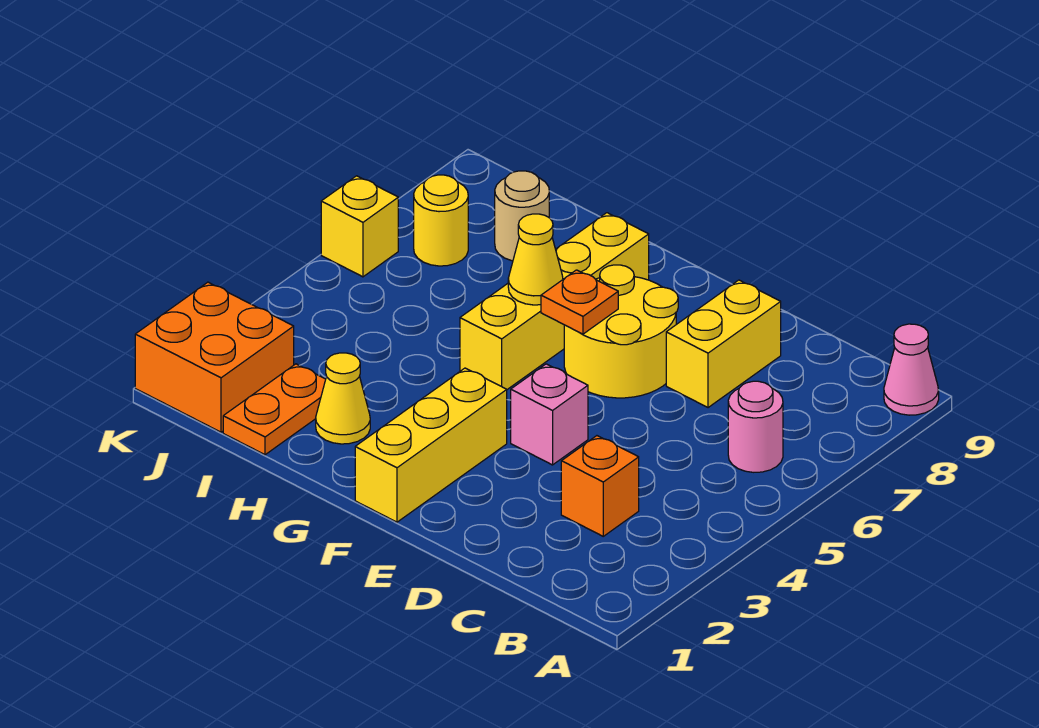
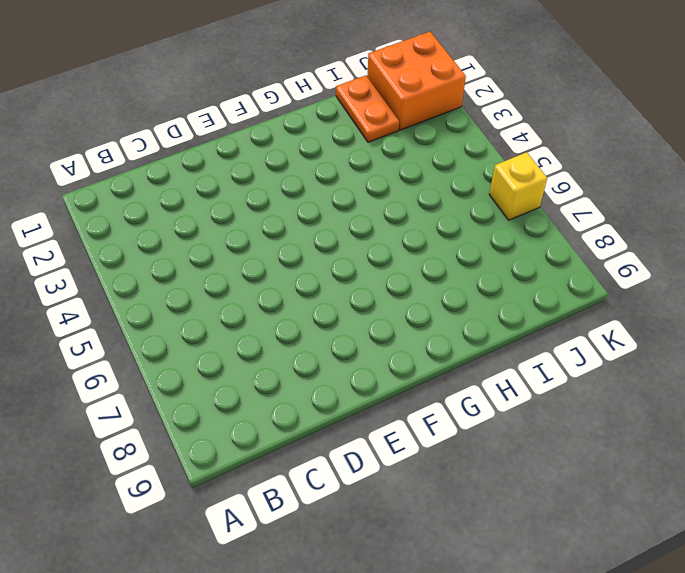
none -> pink cone A9 level 1
none -> pink round brick B6 level 1
none -> orange brick C3 level 1

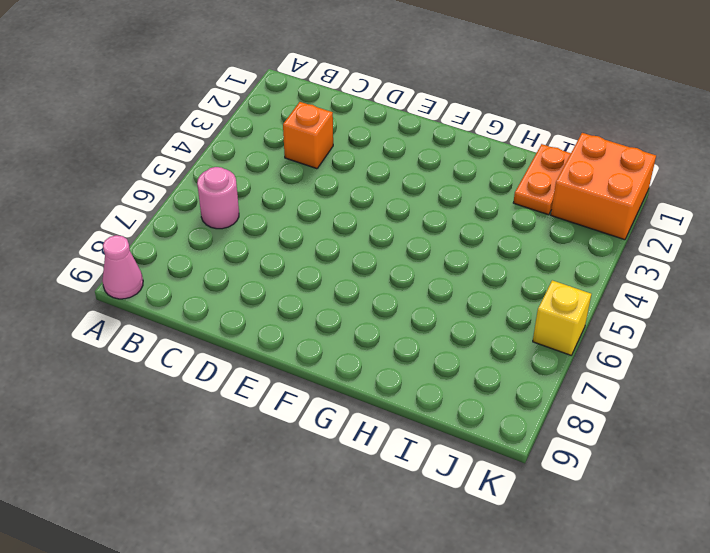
none -> yellow brick D7:D8 level 1
none -> pink brick E4 level 1
none -> yellow round brick E6:F7 level 1

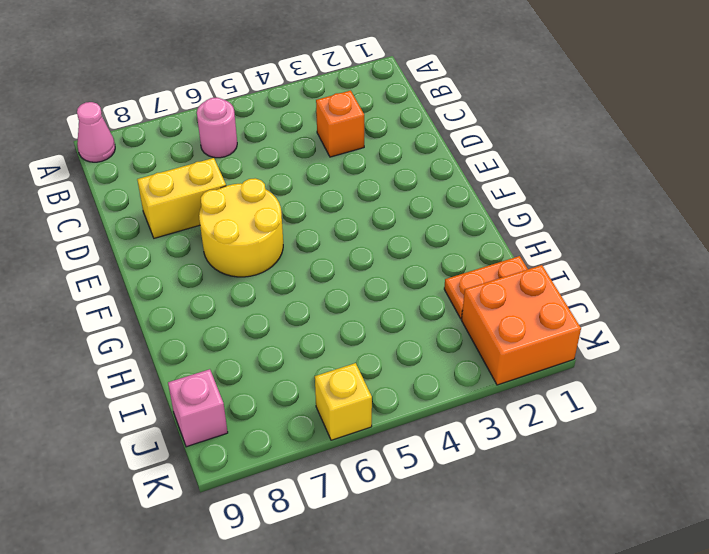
pink brick J9 level 1 -> pink brick E4 level 1
none -> yellow brick F1:F3 level 1
none -> yellow brick G5:G8 level 1
none -> yellow cone H2 level 1

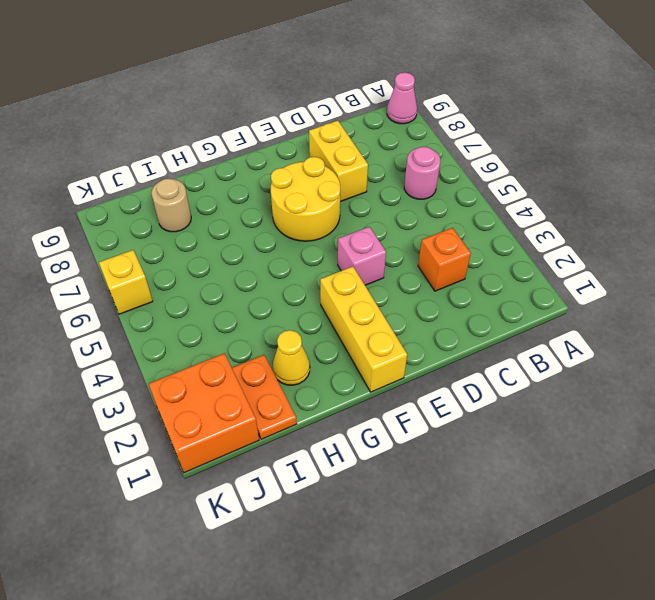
none -> yellow brick G5:G8 level 1
none -> yellow round brick J7 level 1
none -> orange plate F6 level 2

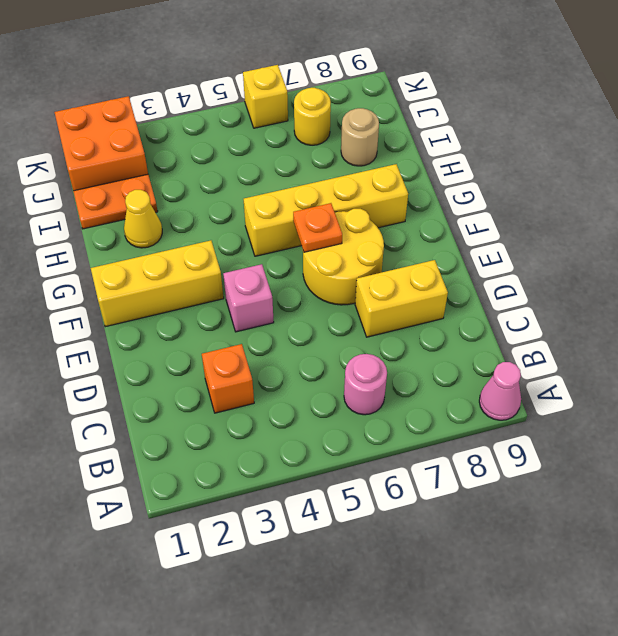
none -> yellow cone G6 level 2

